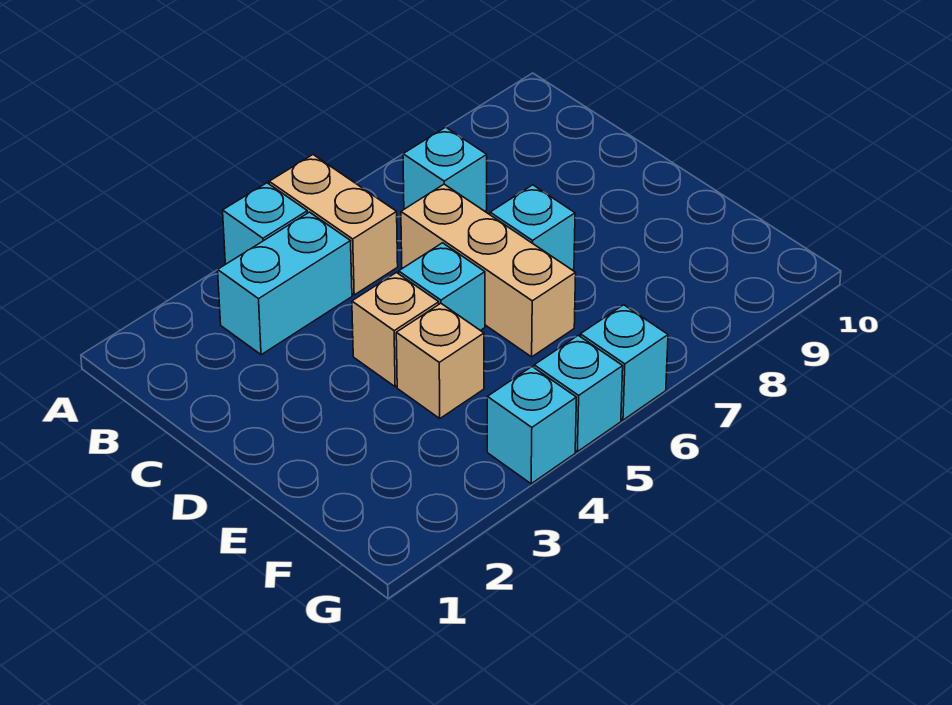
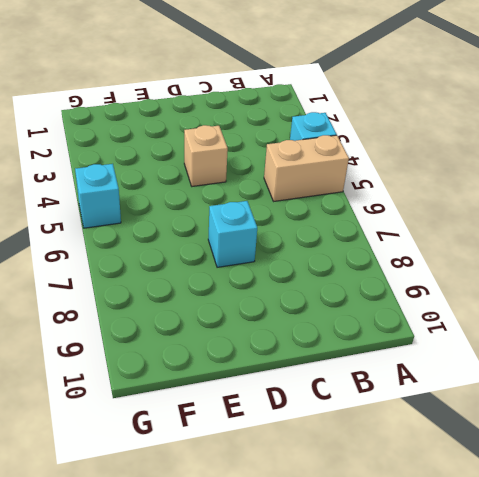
none -> cyan brick B3:B4 level 1
none -> cyan brick B7 level 1
none -> tan brick C6:E6 level 1

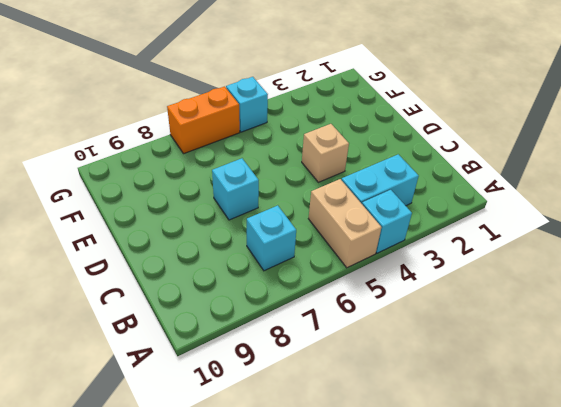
orange brick G6:G7 level 1 -> cyan brick G6 level 1
none -> tan brick C6:E6 level 1
none -> cyan brick D5 level 1
none -> tan brick E4 level 1

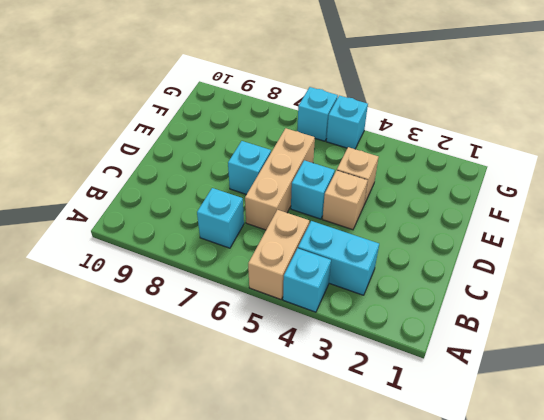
none -> cyan brick G4 level 1

